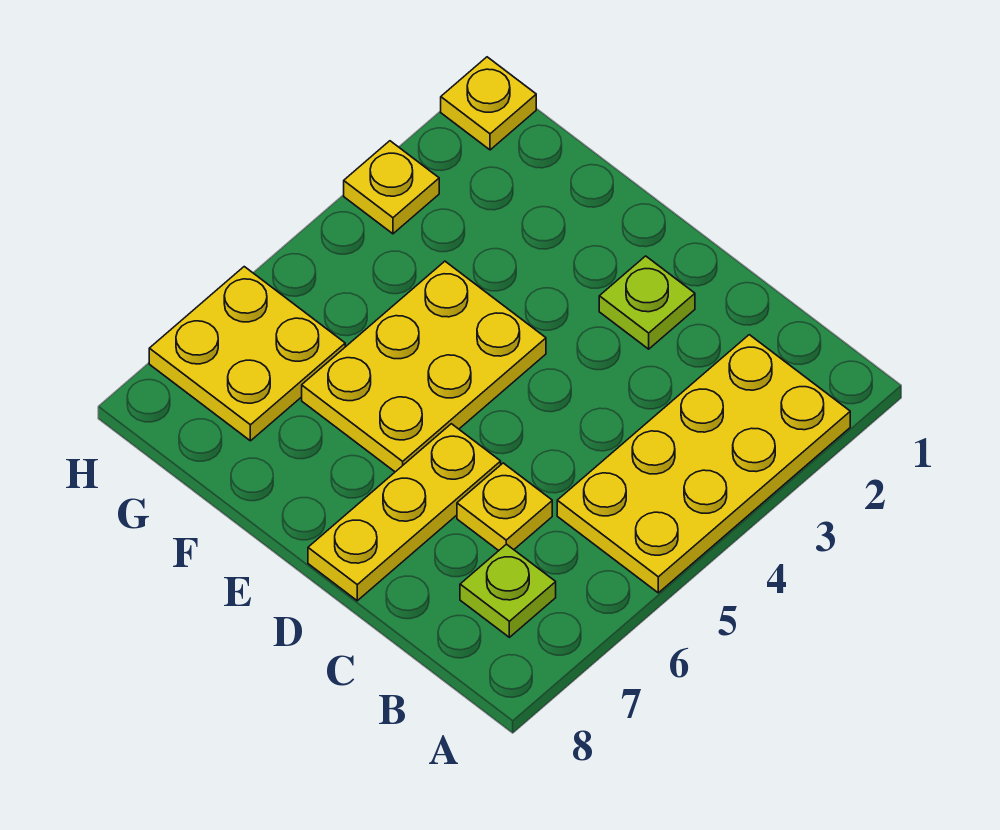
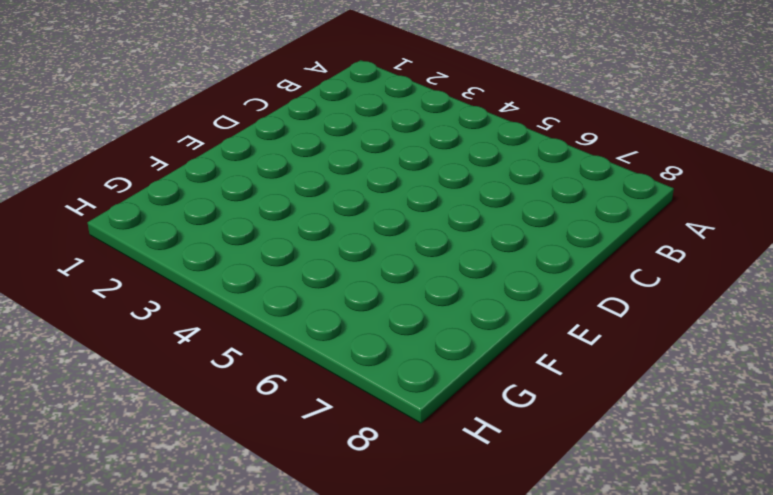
none -> yellow plate A2:B5 level 1
none -> lime plate B7 level 1

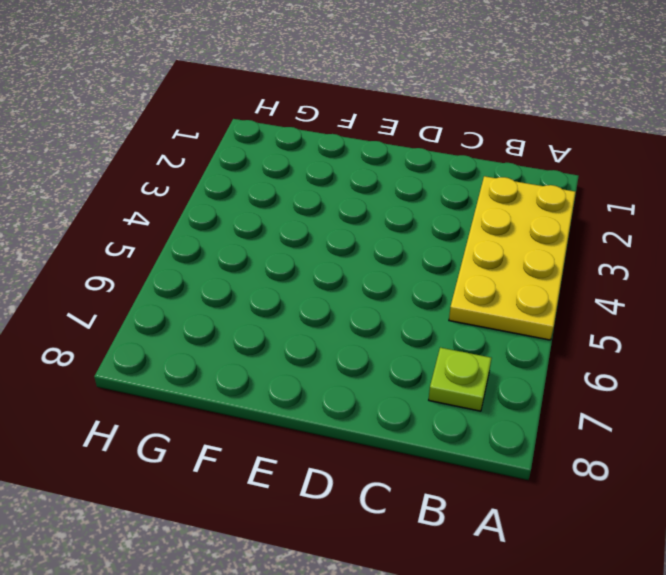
none -> yellow plate C6 level 1
none -> lime plate D2 level 1

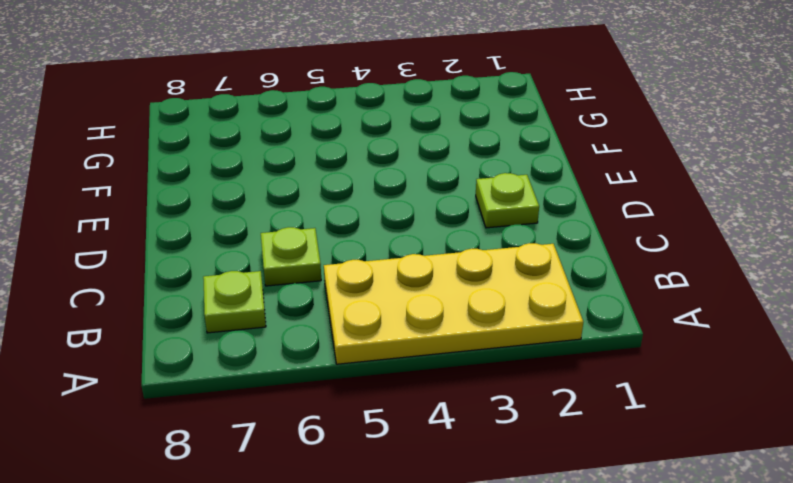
lime plate C6 level 1 -> yellow plate C6 level 1
none -> yellow plate D6:D8 level 1
none -> yellow plate E4:F6 level 1

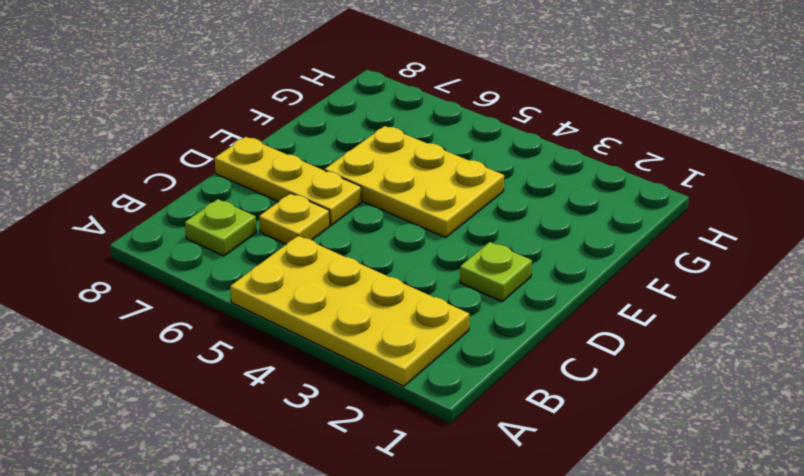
none -> yellow plate G6:H7 level 1
none -> yellow plate H1 level 1

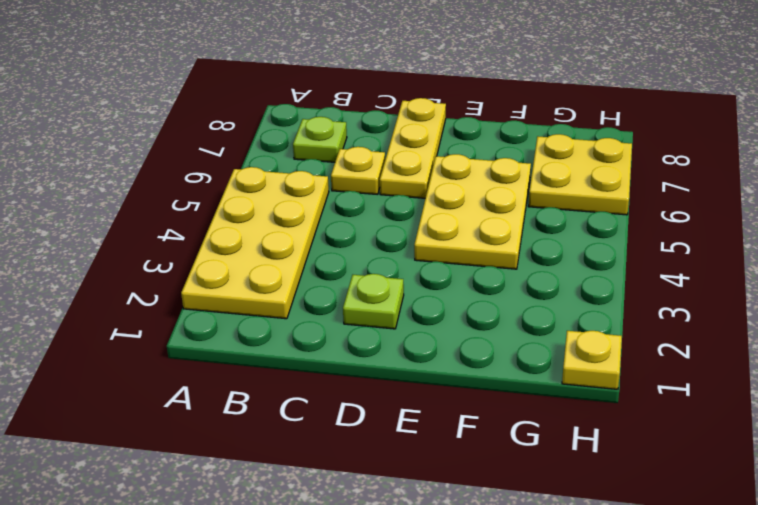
none -> yellow plate H3 level 1

